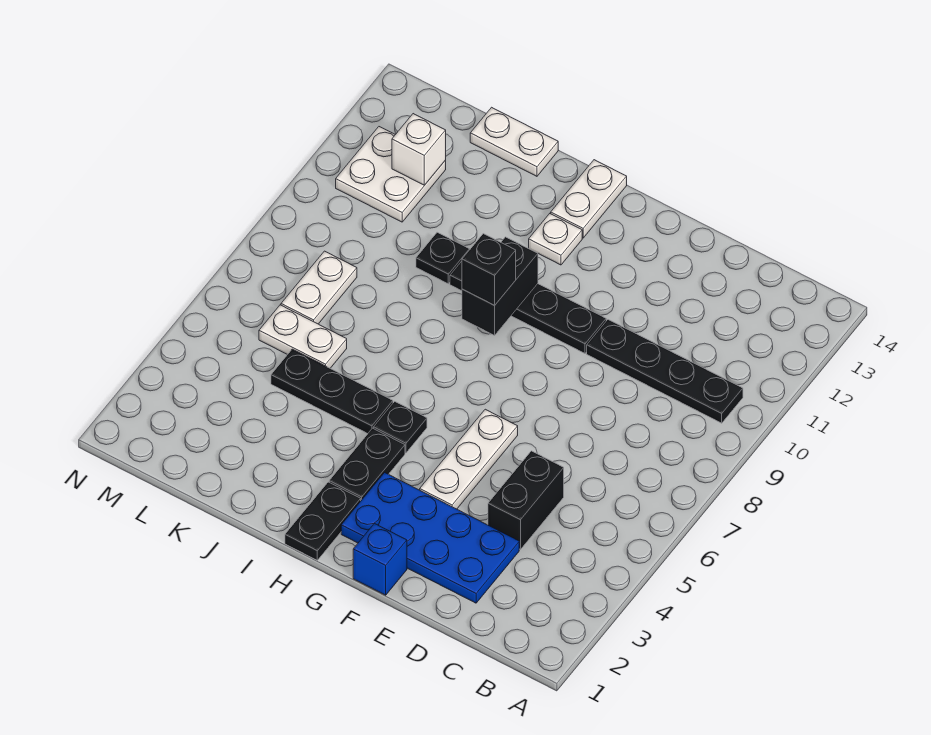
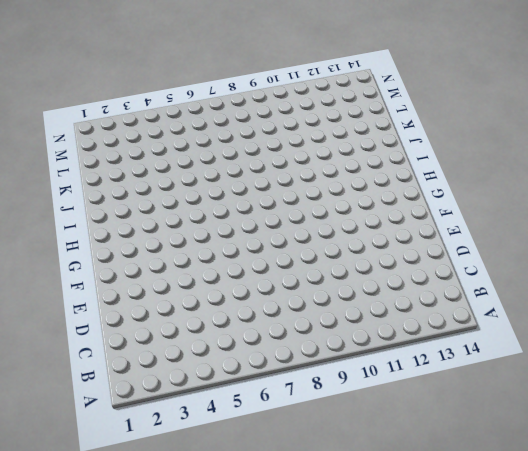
none -> black plate B10:E10 level 1
none -> blue plate D2:G3 level 1
none -> black brick D4:D5 level 1

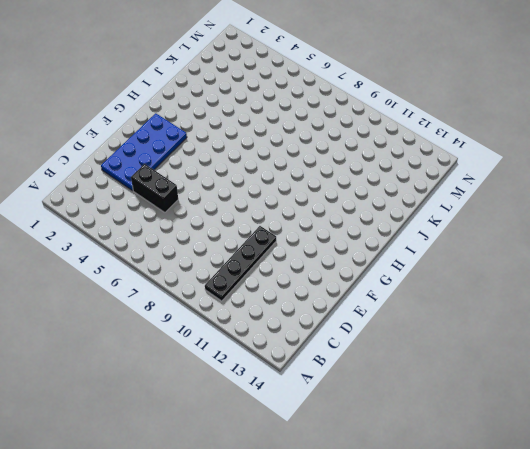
none -> blue brick F1 level 1
none -> white plate F4:F6 level 1
none -> black plate F10:I10 level 1

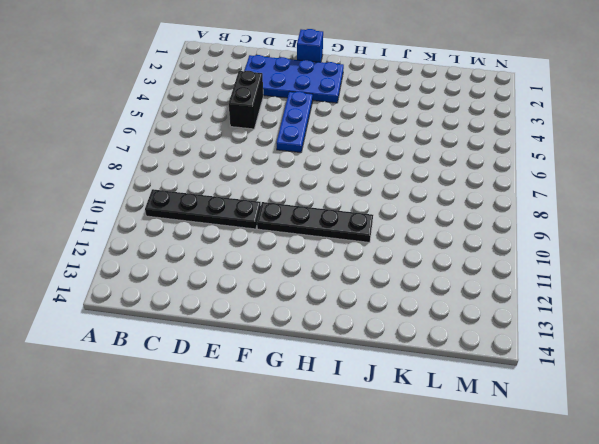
blue plate F4:F6 level 1 -> white plate F4:F6 level 1
none -> black plate H1:H2 level 1
none -> black plate H3:H4 level 1
none -> black plate H5 level 1

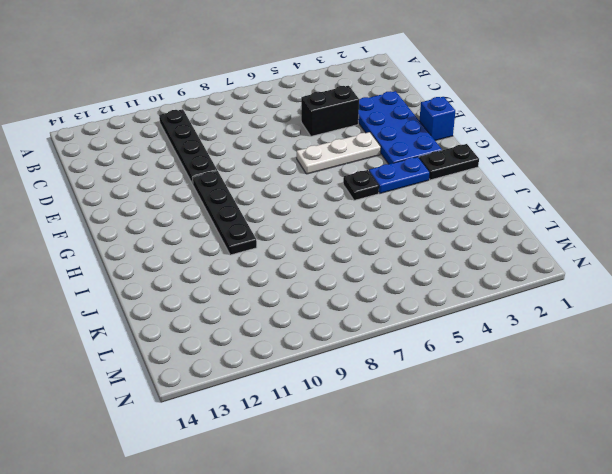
blue plate H3:H4 level 1 -> black plate H3:H4 level 1
none -> white plate H12 level 1
none -> white plate H13:H14 level 1
none -> black plate I5:K5 level 1

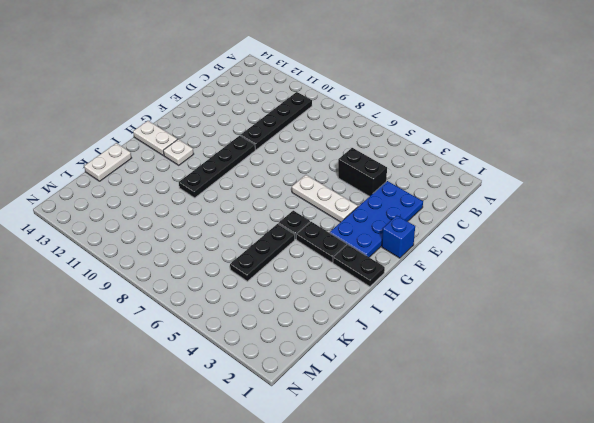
none -> black plate J10 level 1
none -> white plate K6:L6 level 1
none -> white plate L7:L8 level 1

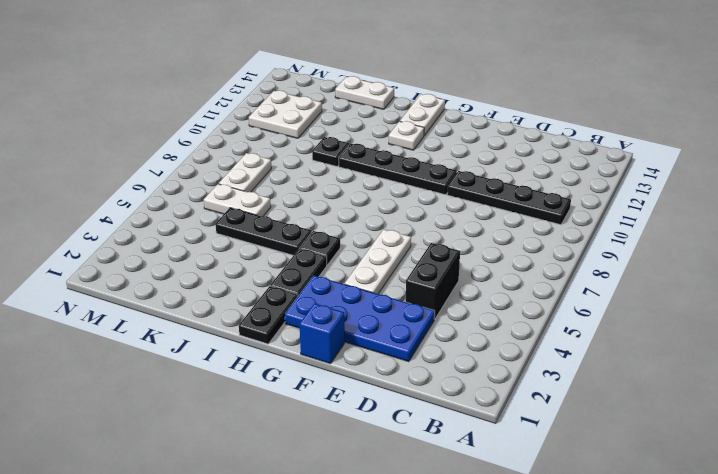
none -> black brick H9:H10 level 2
none -> white brick L12 level 2
none -> black brick H9 level 3

